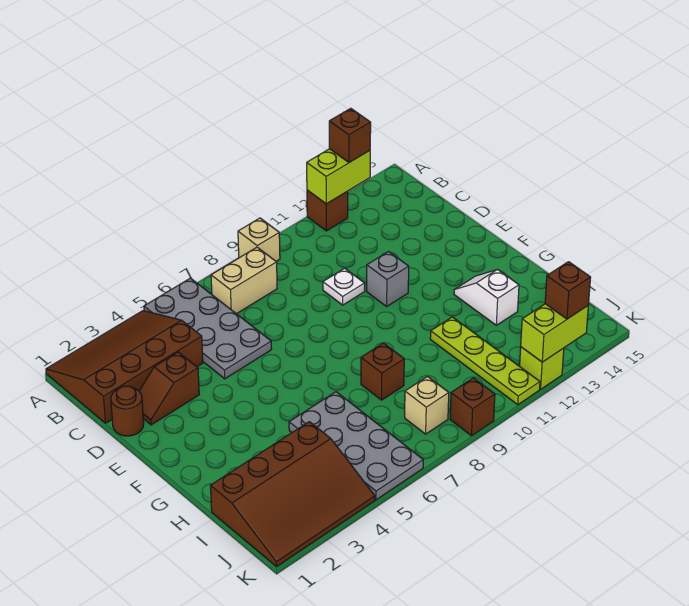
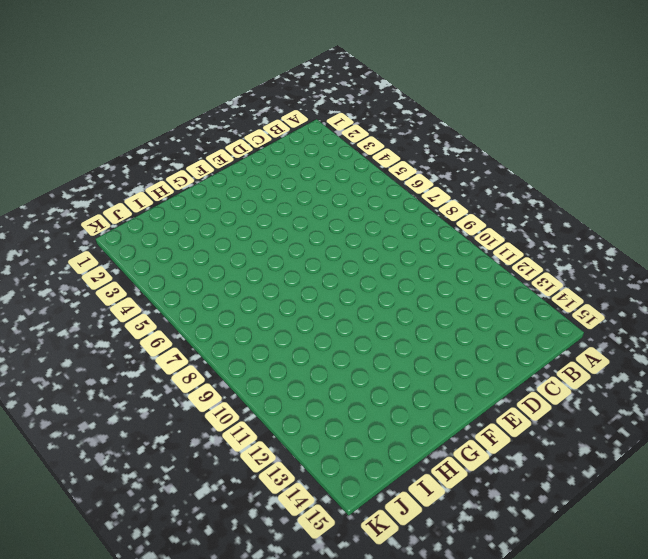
none -> brown slope A1:C4 level 1 top C
none -> grey plate A5:D6 level 1
none -> tan brick A9 level 1

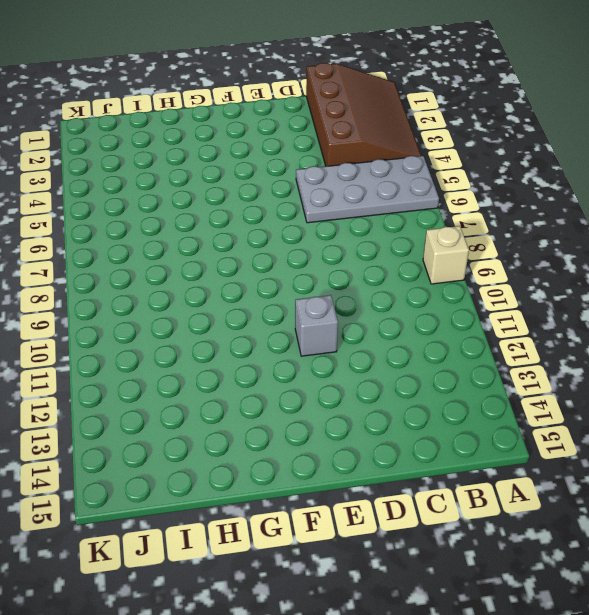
none -> brown brick A12 level 1
none -> tan brick B7:B8 level 1
none -> brown round brick D1 level 1

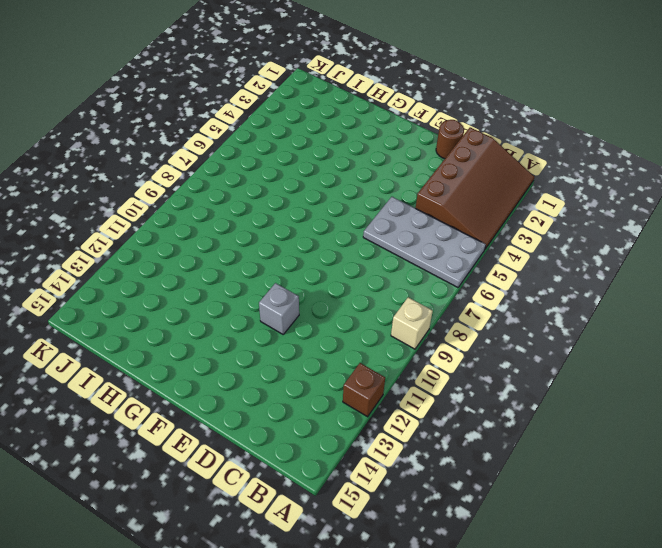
none -> tan brick B7:B8 level 1
none -> brown slope D2:D3 level 1 top 3
none -> white plate D10 level 1

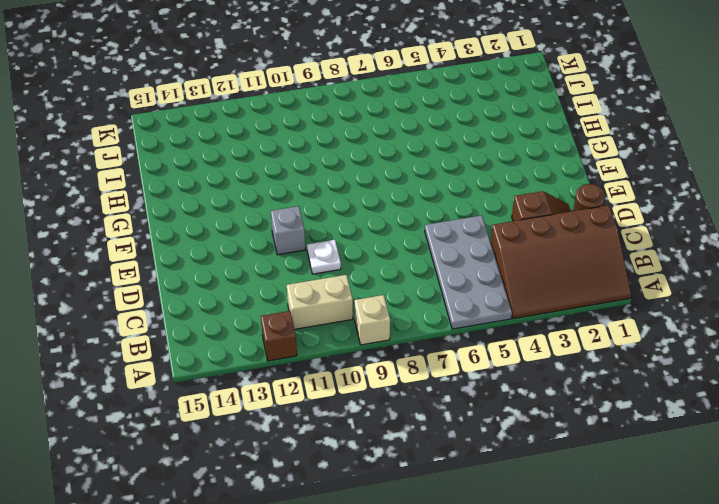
tan brick B10:B11 level 1 -> tan brick B7:B8 level 1
none -> white slope G13:H13 level 1 top H
none -> grey plate H5:K6 level 1
none -> brown brick H8 level 1

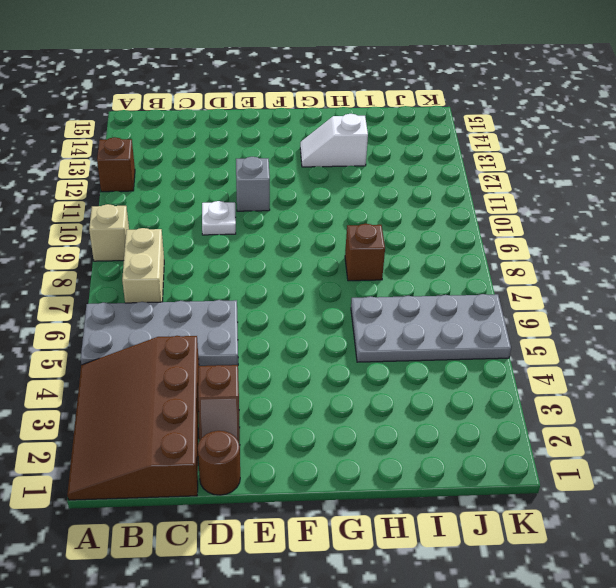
none -> lime plate H11:K11 level 1
none -> brown slope I1:K4 level 1 top I
none -> tan brick J8 level 1

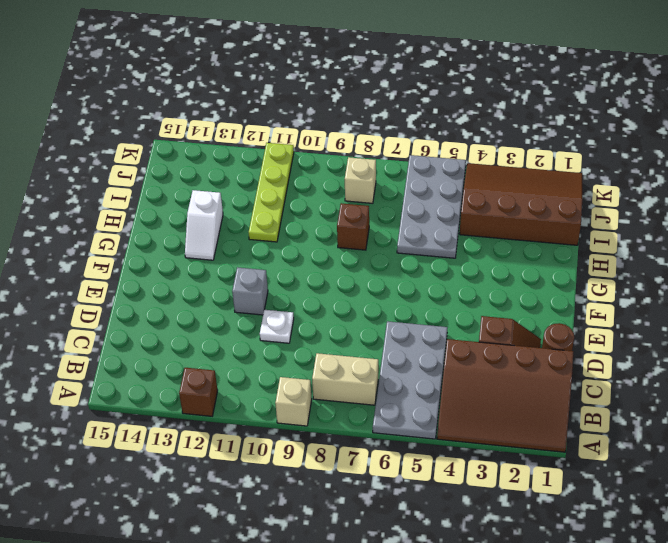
none -> brown brick K9 level 1
none -> lime brick K12 level 1
none -> lime brick A12:A13 level 2

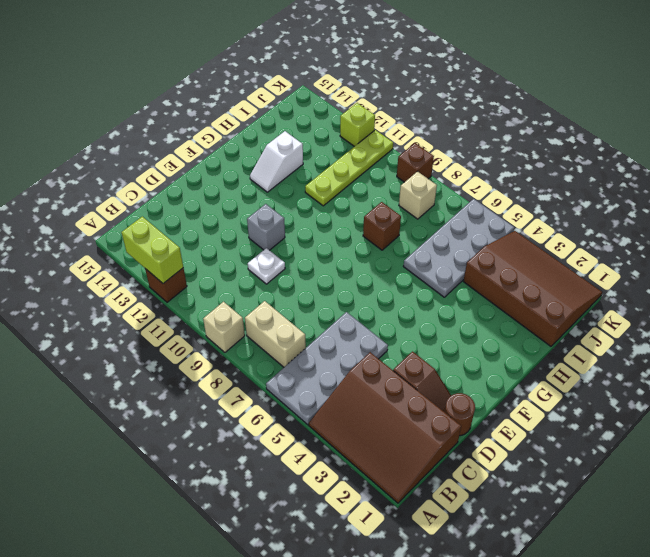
none -> lime brick K12:K13 level 2
none -> brown brick A13 level 3
none -> brown brick K13 level 3

